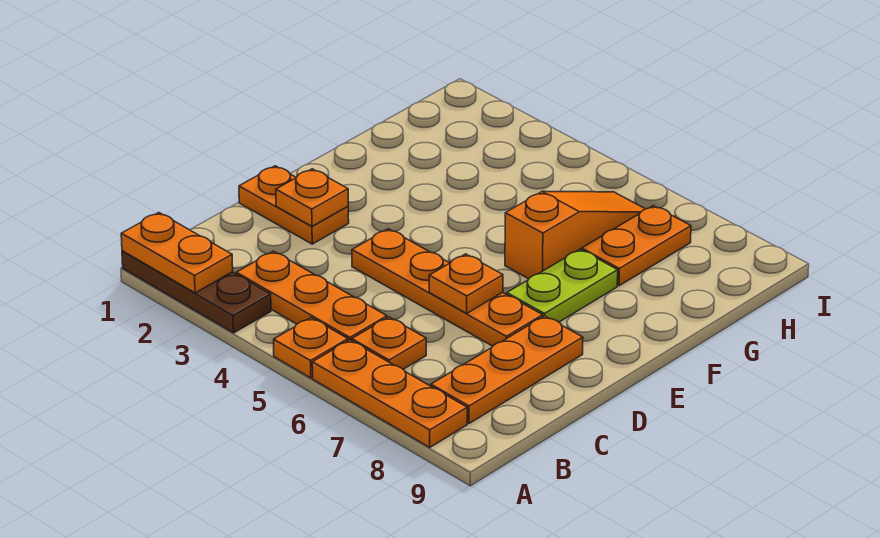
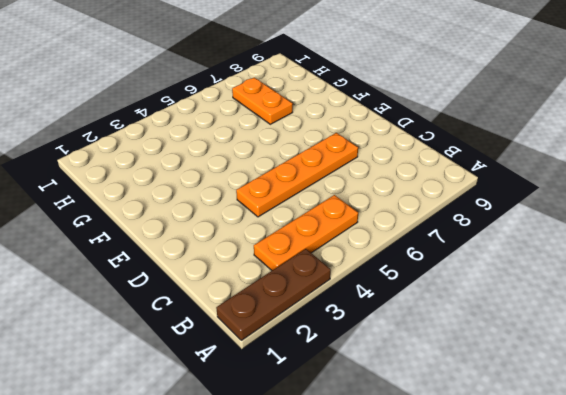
none -> orange plate A5 level 1
none -> orange plate A6:A8 level 1
none -> orange plate B6 level 1

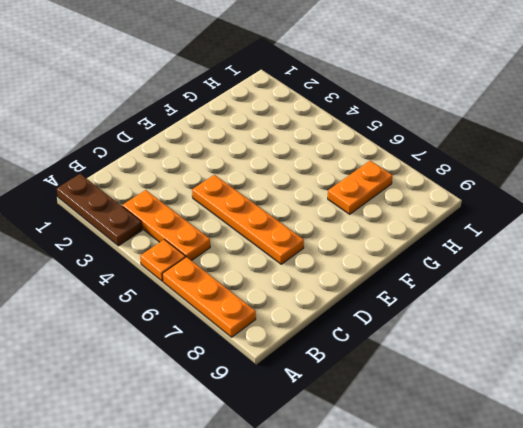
none -> orange plate B6 level 1
none -> orange plate B8:D8 level 1
none -> orange plate D1:D2 level 1

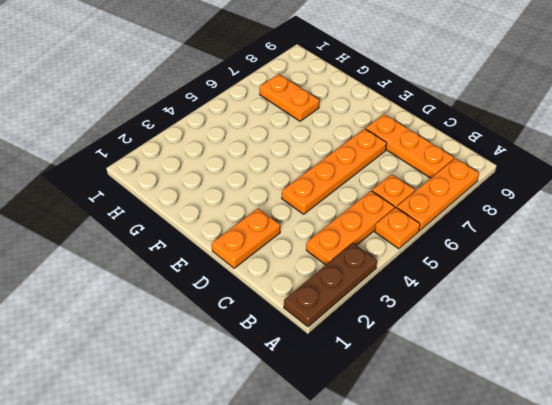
none -> lime plate E7:F7 level 1
none -> orange slope F6:H6 level 1 top F
none -> orange plate A1:A2 level 2

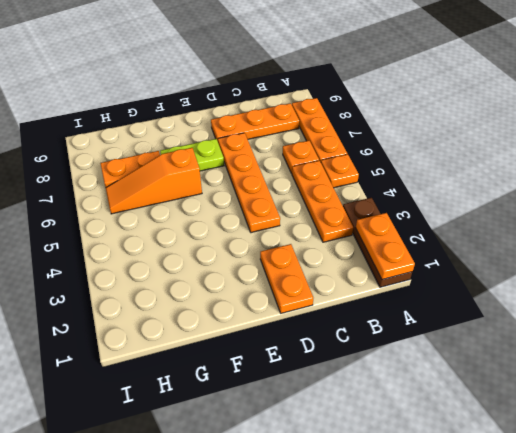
none -> orange plate D2 level 2
none -> orange plate D6 level 2

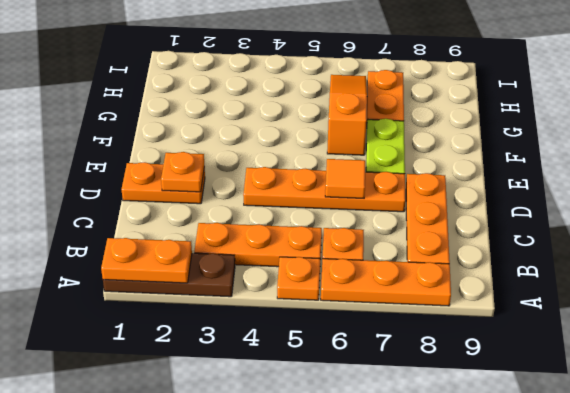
orange tile D6 level 2 -> orange plate D6 level 2

